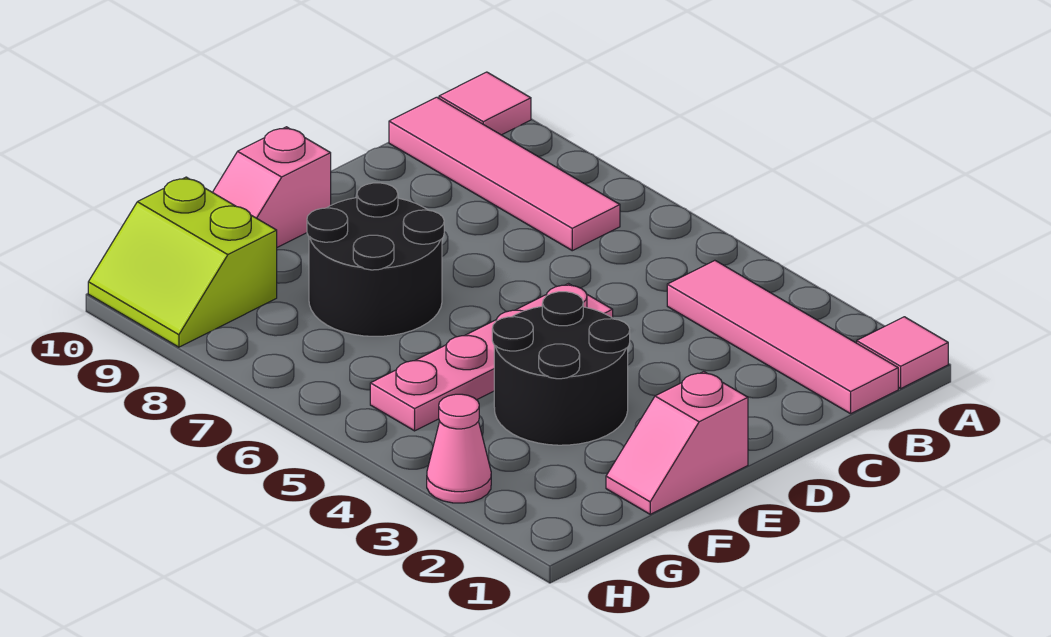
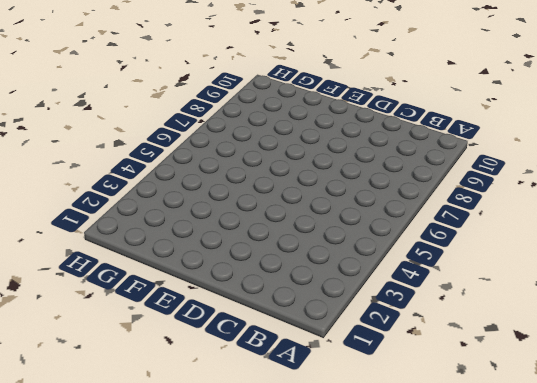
none -> pink tile A1 level 1
none -> pink tile A10 level 1

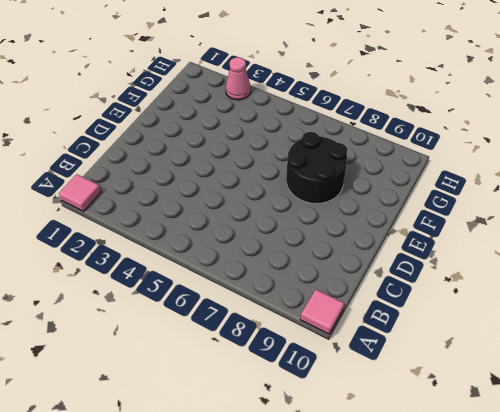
none -> pink tile B1:B4 level 1
none -> pink tile B7:B10 level 1

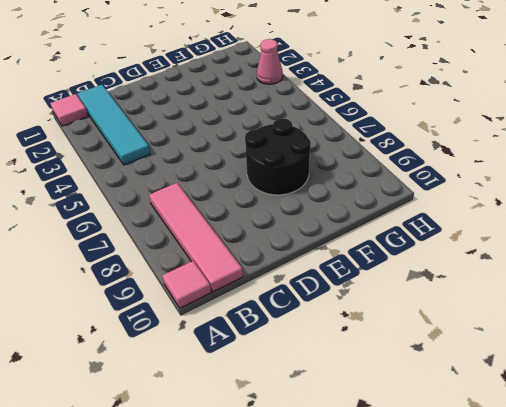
cyan tile B1:B4 level 1 -> pink tile B1:B4 level 1
none -> pink plate D5:G5 level 1
none -> pink slope E1:F1 level 1 top E

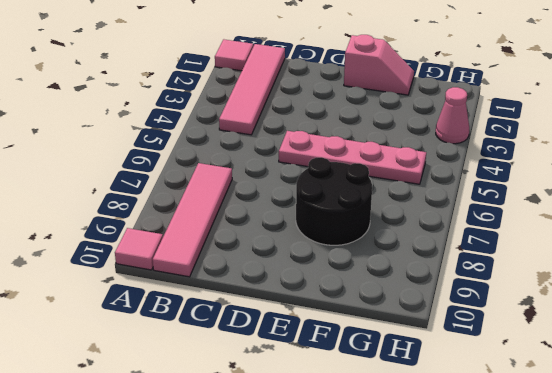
none -> black round brick E3:F4 level 1
none -> pink slope E10:F10 level 1 top E

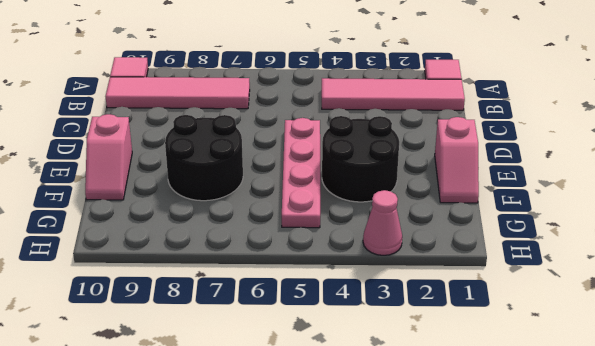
none -> lime slope G9:H10 level 1 top G

